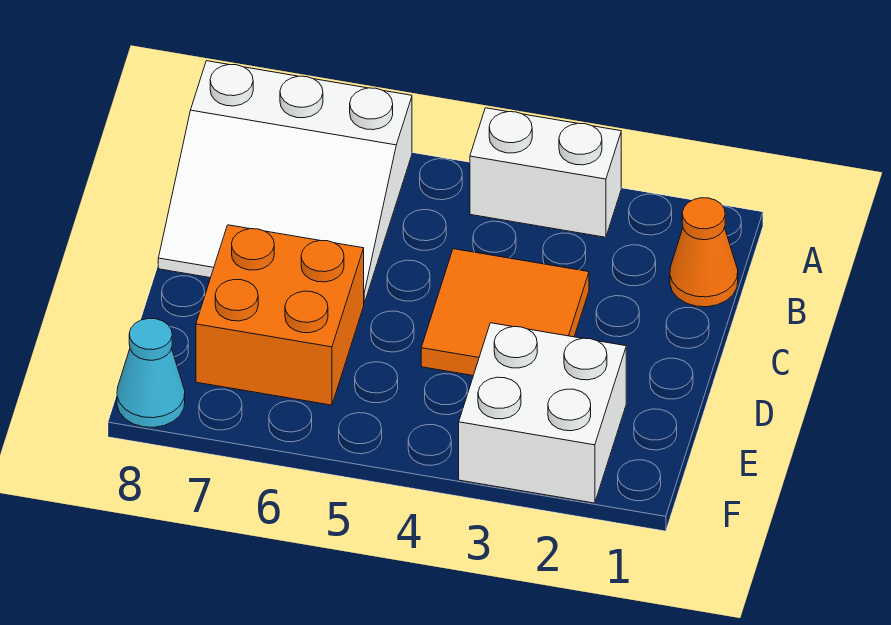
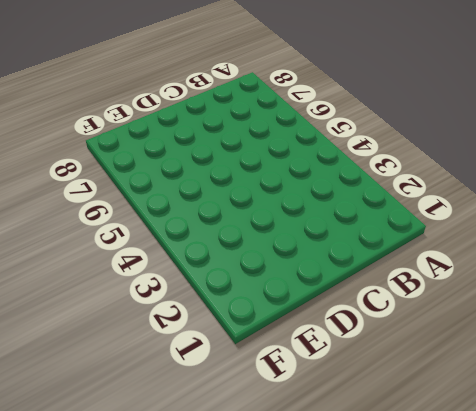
none -> white brick A3:A4 level 1
none -> white slope A6:C8 level 1 top A

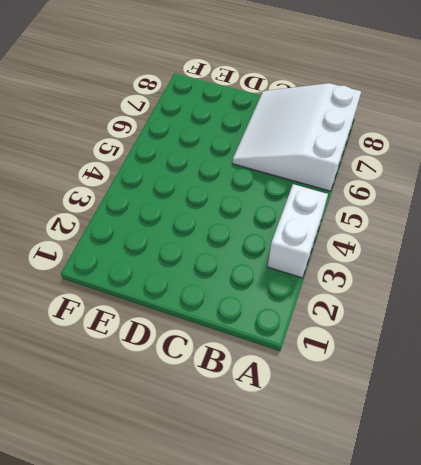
none -> orange cone B1 level 1
none -> orange tile C3:D4 level 1

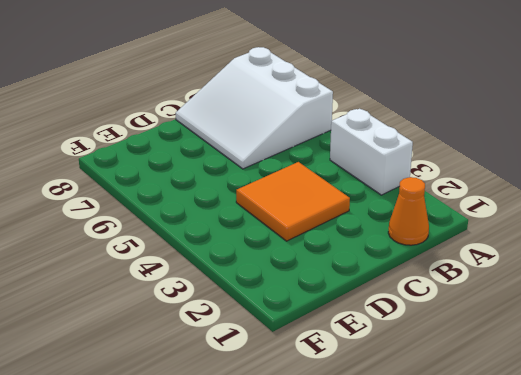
none -> orange brick D6:E7 level 1
none -> white brick E2:F3 level 1

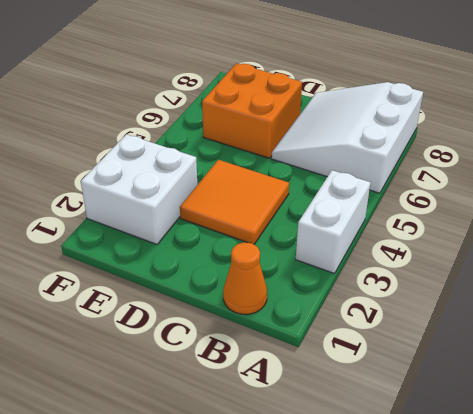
none -> cyan cone F8 level 1

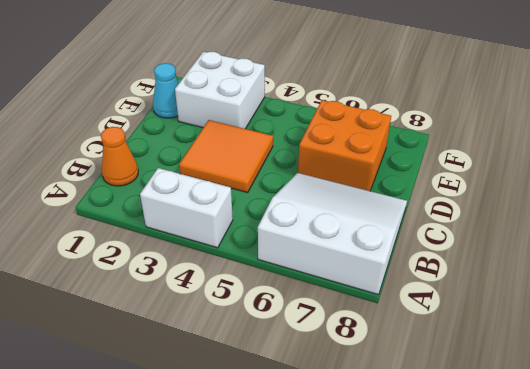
cyan cone E1 level 1 -> cyan cone F8 level 1

